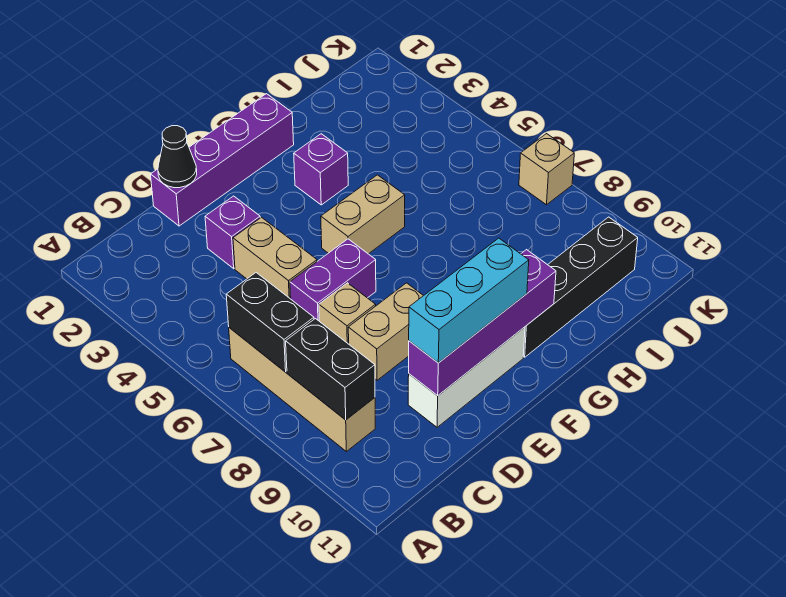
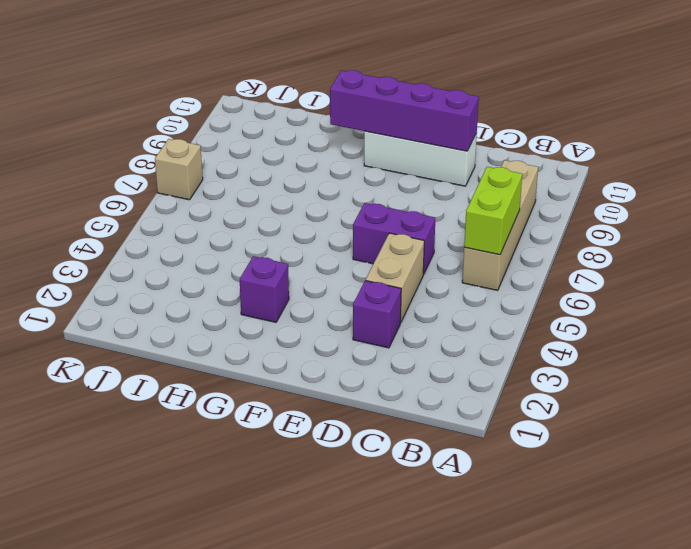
lime brick B6:B7 level 2 -> black brick B6:B7 level 2
none -> purple brick D1:G1 level 1
none -> tan brick D7 level 1
none -> tan brick D8:E8 level 1

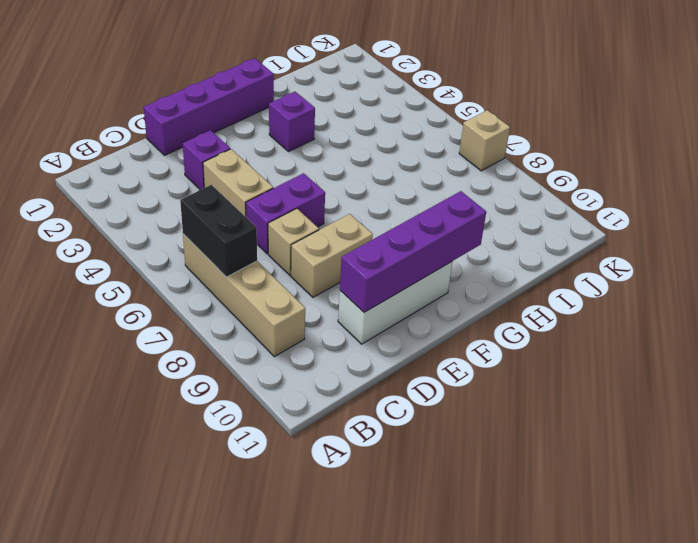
none -> tan brick F5:G5 level 1
none -> black brick G10:J10 level 1
none -> black brick B8:B9 level 2

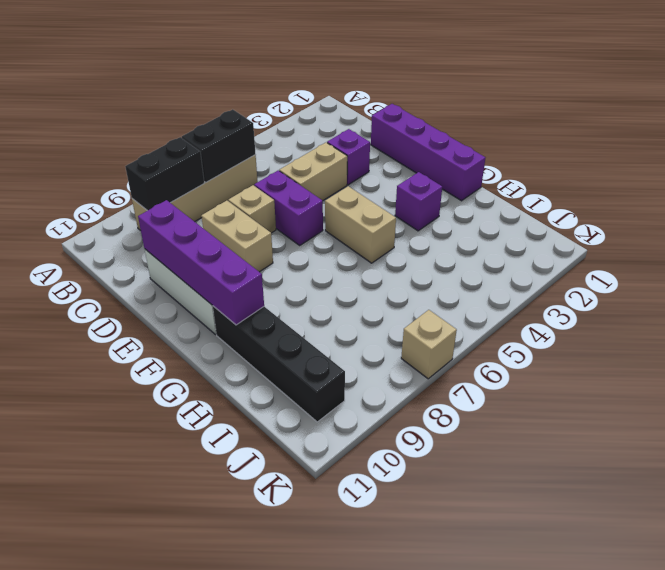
none -> black cone D1 level 2
none -> cyan brick D10:F10 level 3

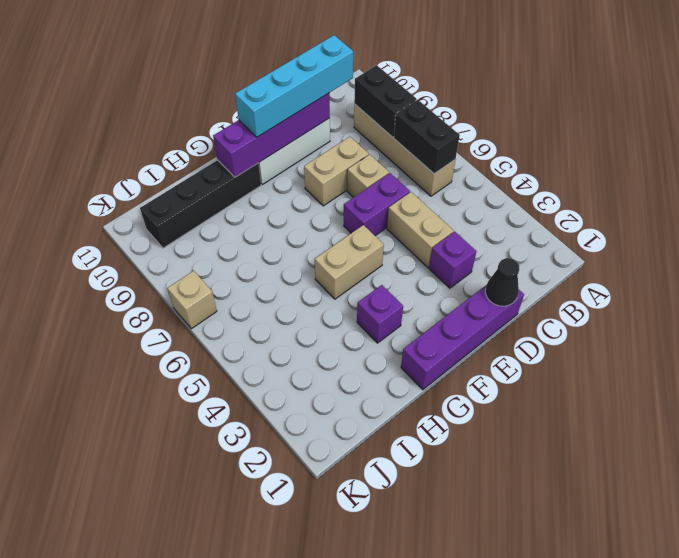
cyan brick C10:F10 level 3 -> cyan brick D10:F10 level 3

